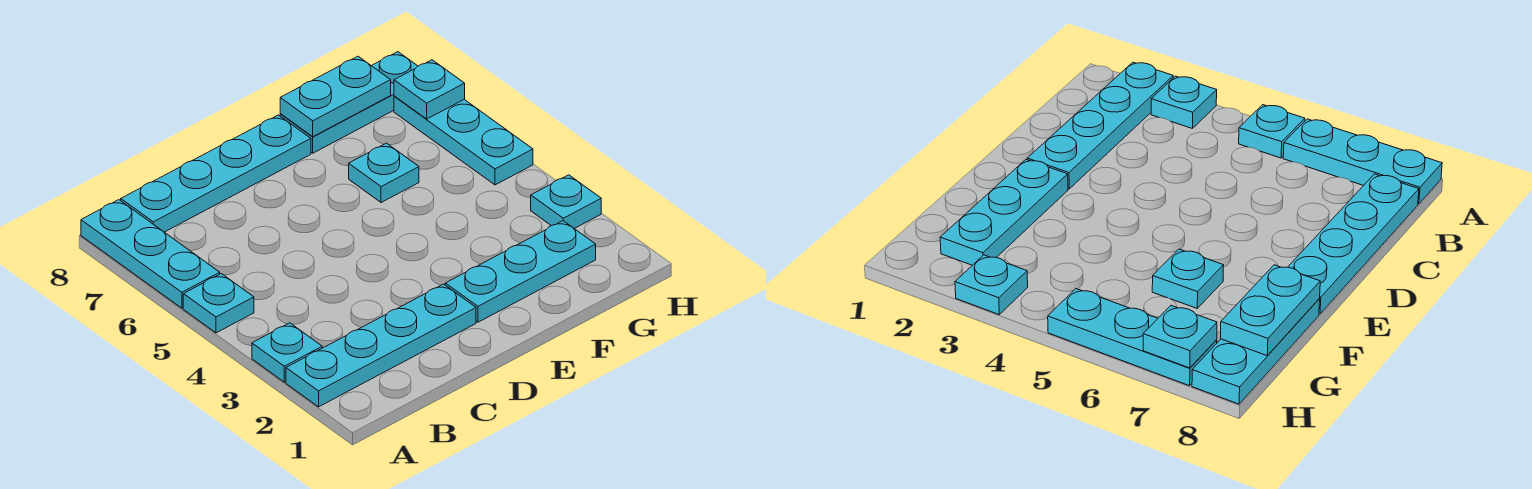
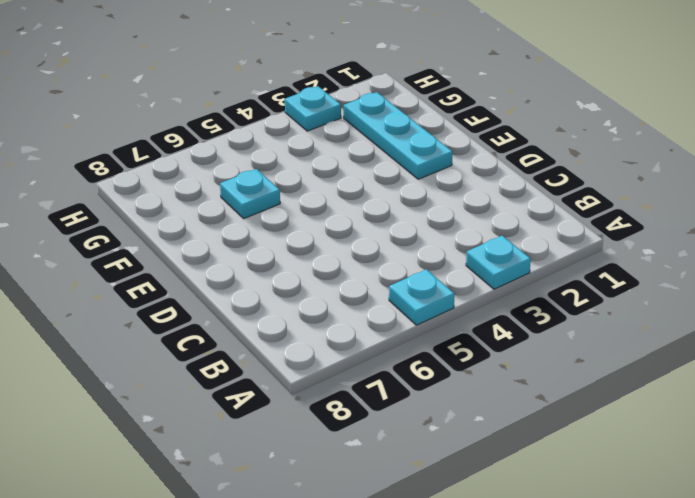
none -> cyan plate A2:D2 level 1
none -> cyan plate A6:A8 level 1
none -> cyan plate B8:E8 level 1

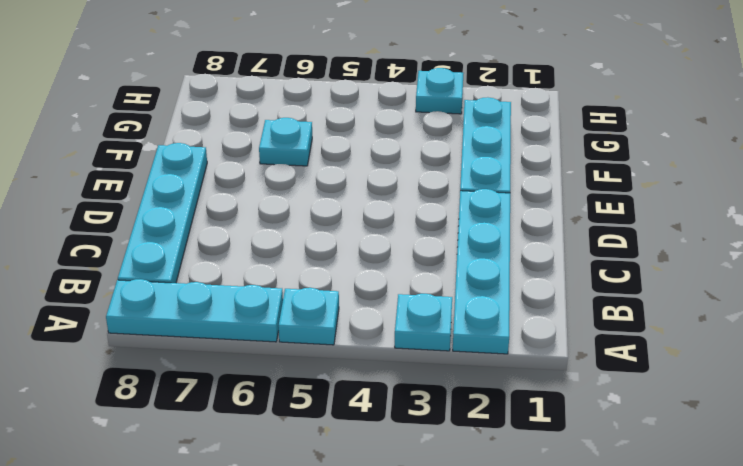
none -> cyan plate F8:H8 level 1
none -> cyan plate H5:H7 level 1
none -> cyan plate F8:G8 level 2

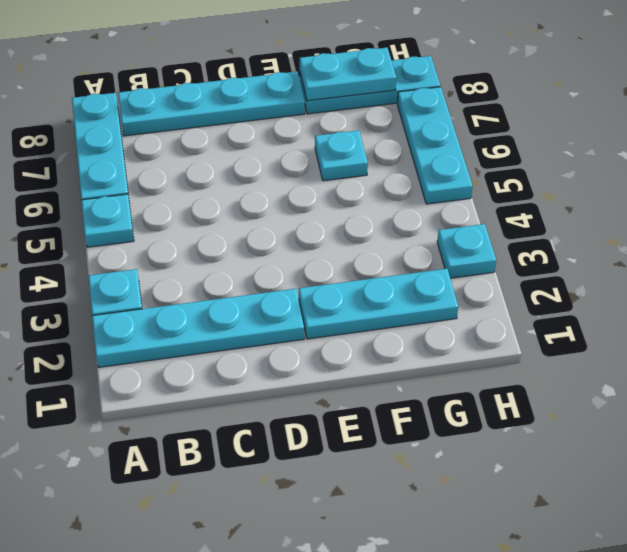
none -> cyan plate H7 level 2

